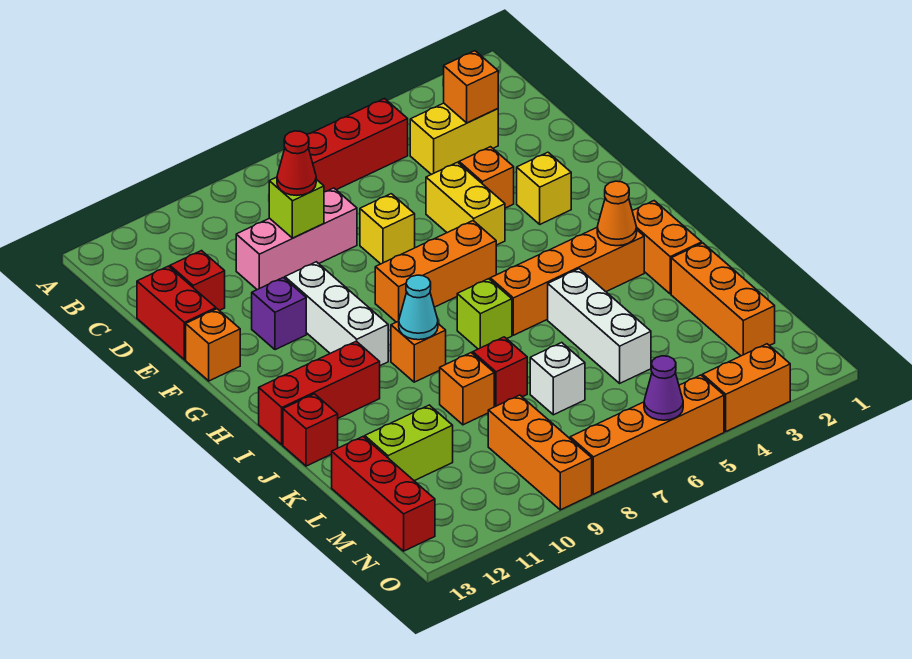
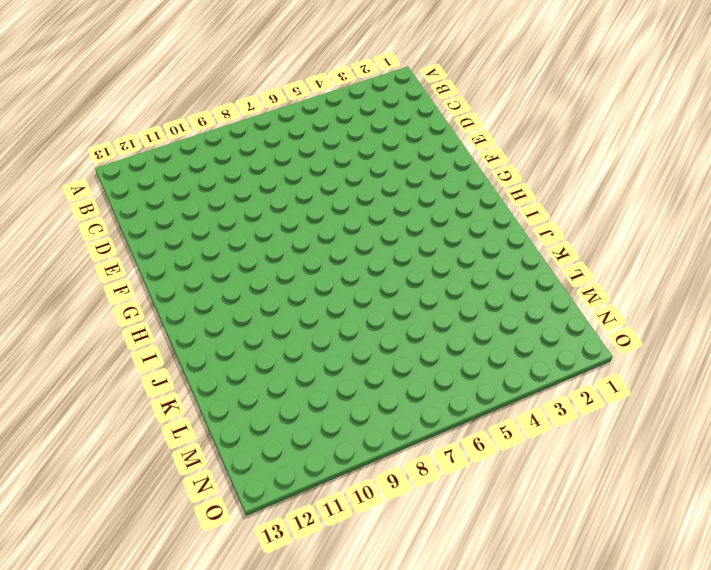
none -> red brick B5:B7 level 1
none -> yellow brick C3:C4 level 1
none -> pink brick D8:D10 level 1
none -> red brick D12 level 1

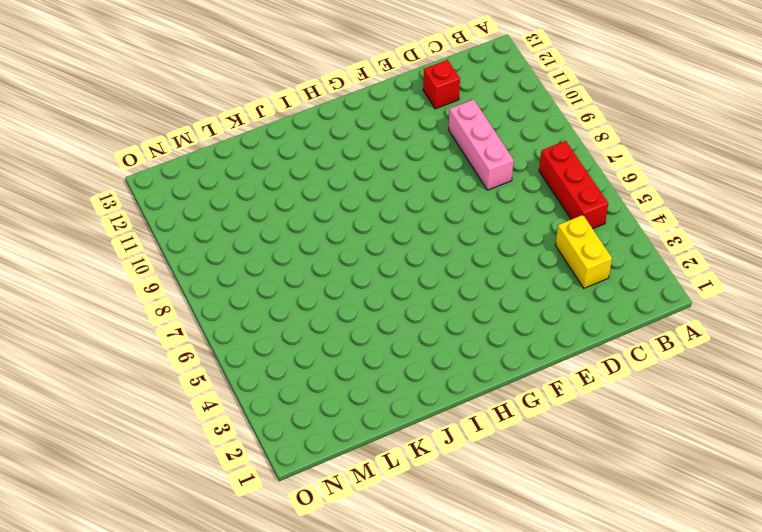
none -> red brick D13:E13 level 1
none -> orange brick E4 level 1
none -> yellow brick E5:F5 level 1
none -> yellow brick E7 level 1

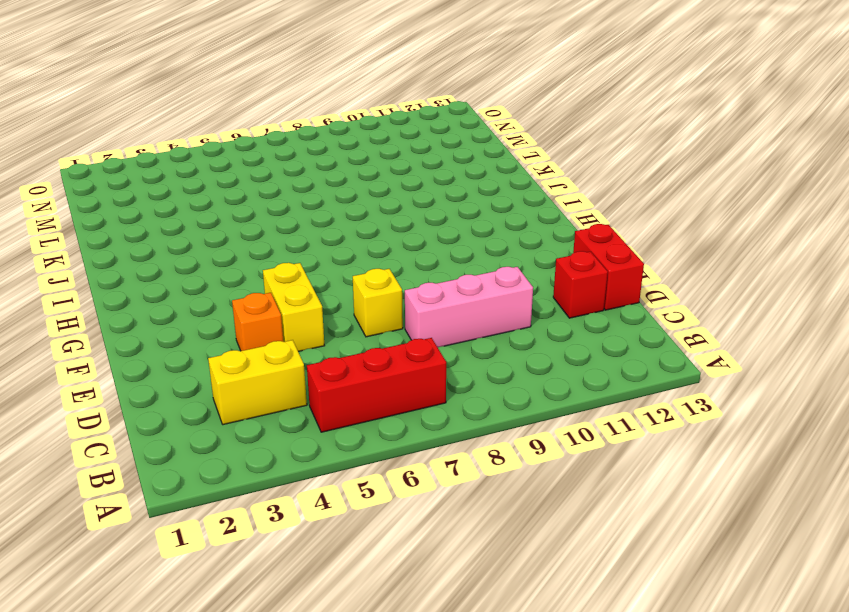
none -> yellow brick F3 level 1
none -> white brick F10:H10 level 1
none -> purple brick F11 level 1
none -> orange brick F13 level 1

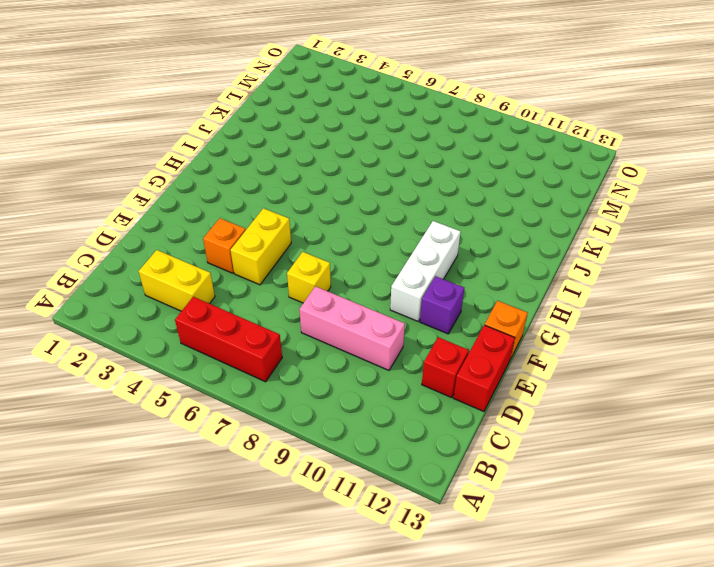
none -> yellow brick F3 level 1
none -> orange brick G6:G8 level 1
none -> orange brick I2:J2 level 1
none -> orange brick I3:I6 level 1

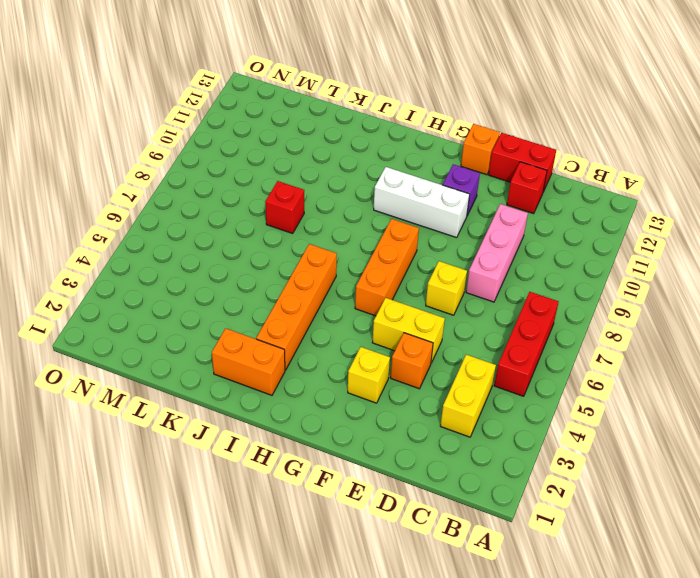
none -> lime brick I7 level 1
none -> orange brick I9 level 1
none -> red brick I11:I13 level 1
none -> white brick J5:L5 level 1

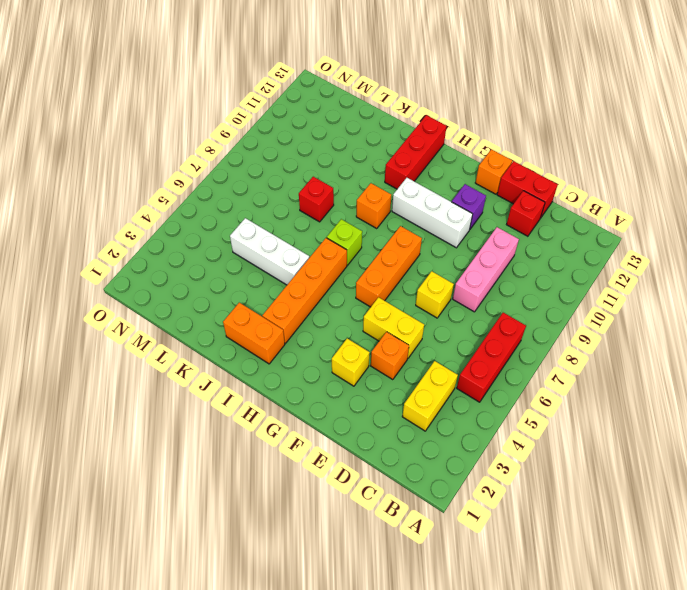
none -> red brick J13 level 1
none -> orange brick K2:M2 level 1
none -> orange brick K9 level 1
none -> white brick L7 level 1

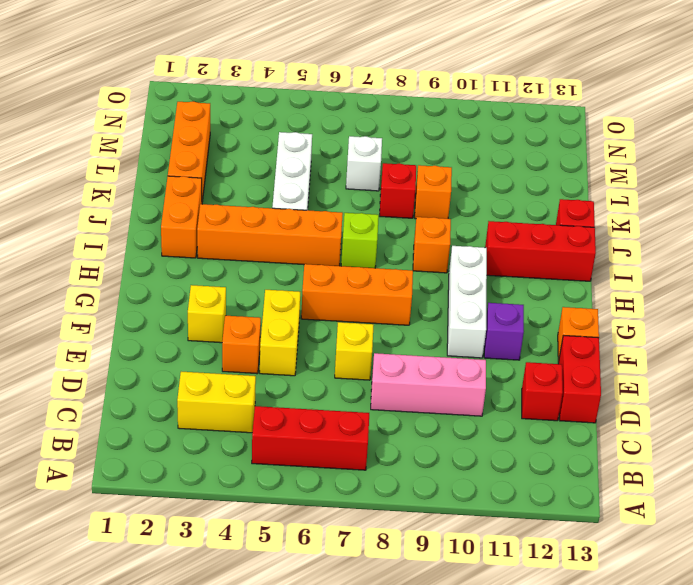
none -> lime brick L11:L12 level 1
none -> red brick L13:N13 level 1
none -> orange brick M9:O9 level 1
none -> orange brick O3:O4 level 1

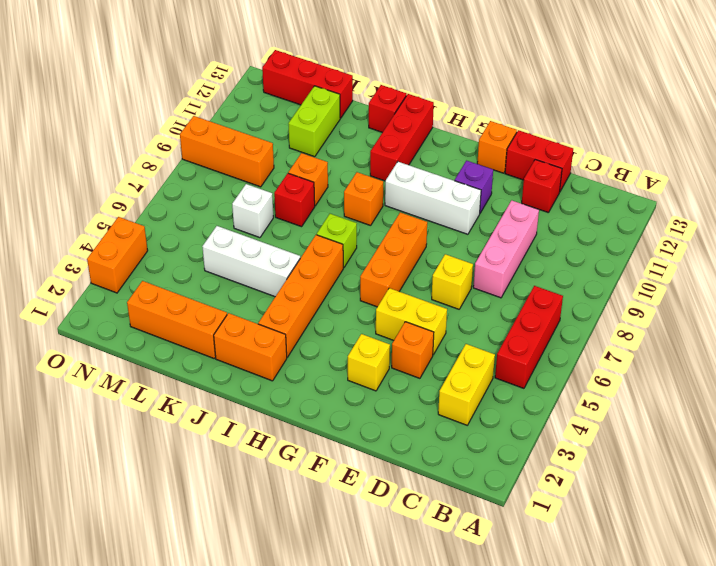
none -> orange brick O5:O8 level 1
none -> orange brick C3 level 2
none -> lime brick D9 level 2
none -> orange cone I3 level 2

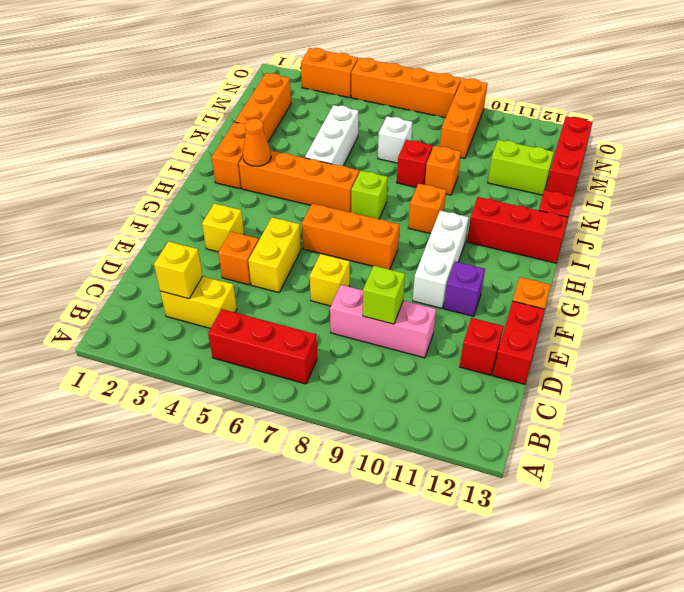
yellow brick C3 level 2 -> orange brick C3 level 2
none -> cyan cone I9 level 2
none -> purple cone O6 level 2
none -> red cone D9 level 3

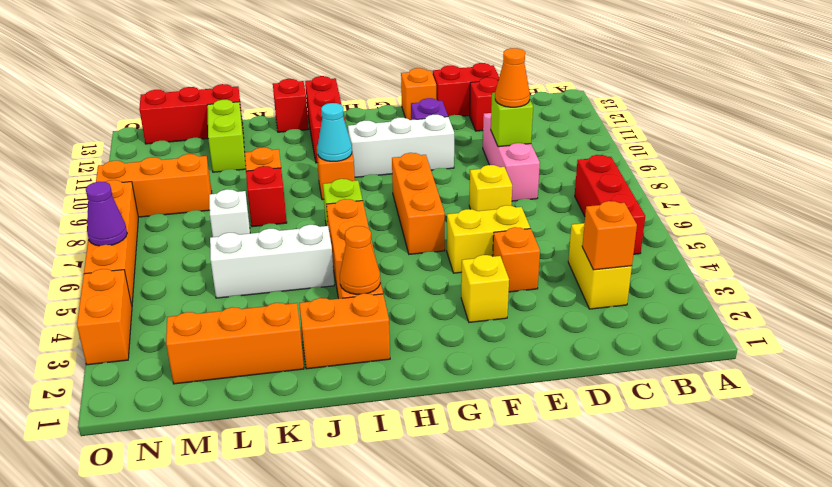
orange cone D9 level 3 -> red cone D9 level 3

